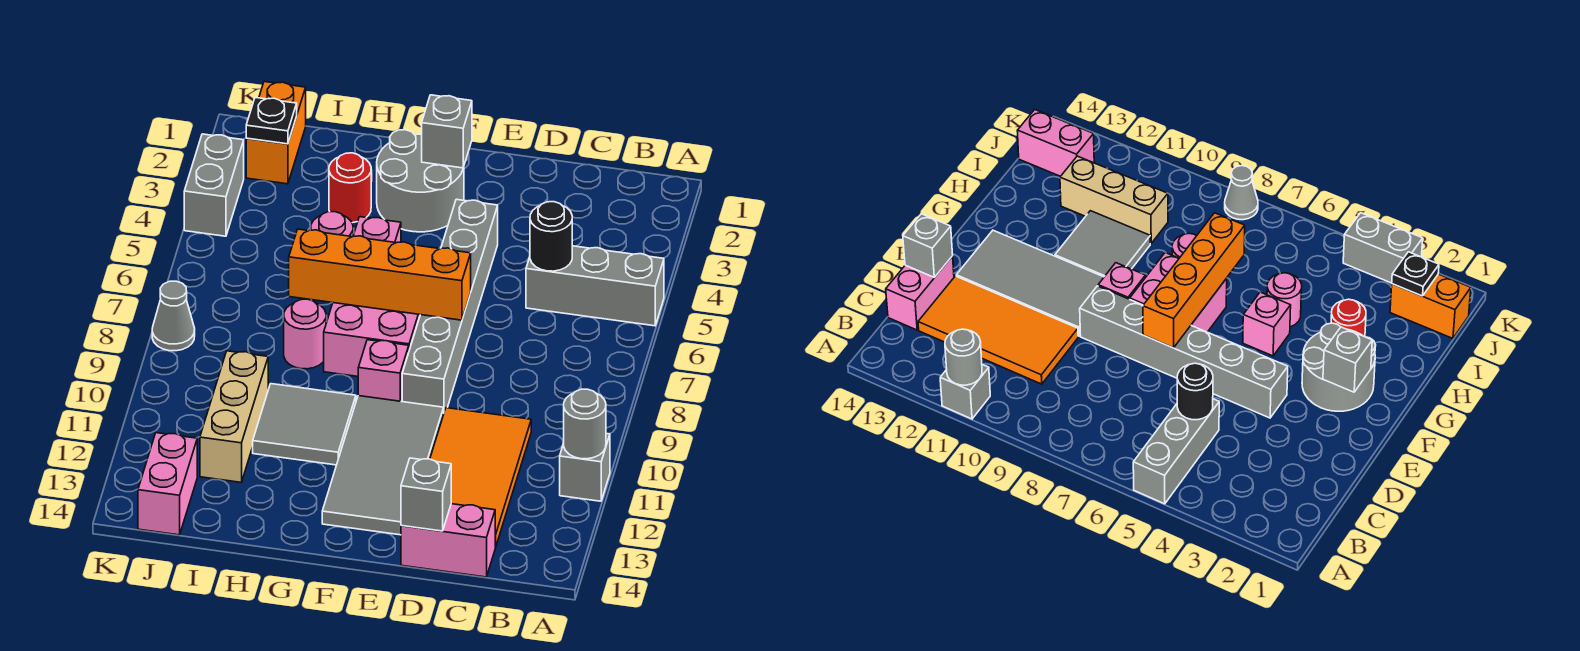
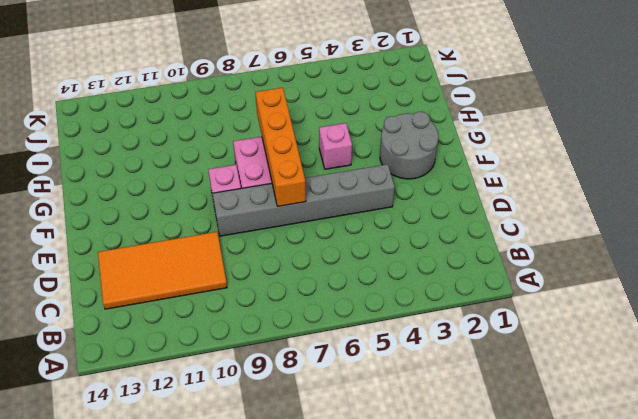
none -> grey brick A5:C5 level 1
none -> grey brick A11 level 1
none -> pink brick C14:D14 level 1

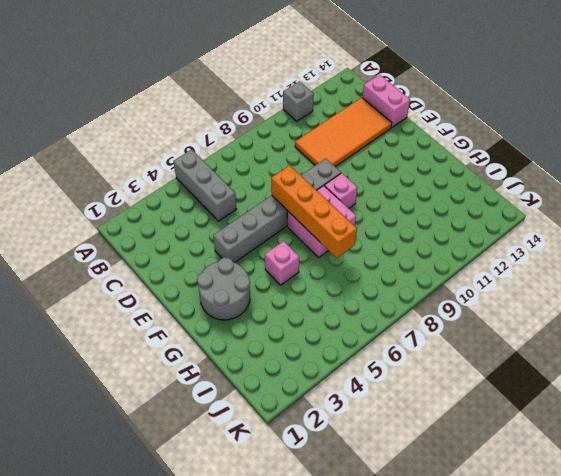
none -> grey tile E10:F13 level 1
none -> grey tile G10:H11 level 1
none -> red round brick H3 level 1

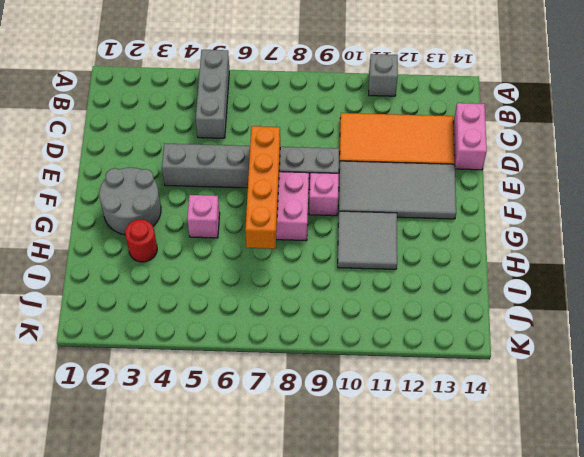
none -> pink round brick H5 level 1
none -> pink round brick H8 level 1
none -> tan brick I10:I12 level 1

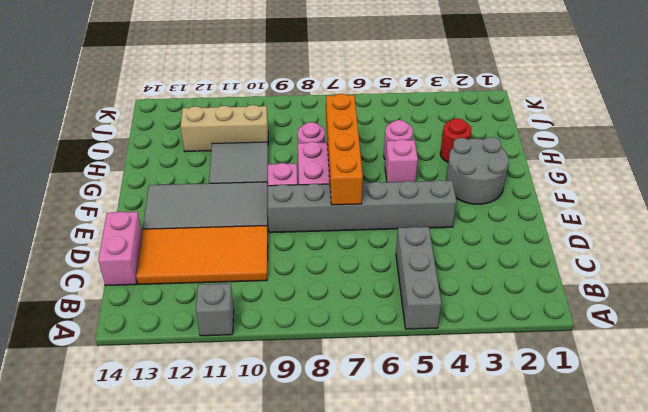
none -> orange brick J1:J2 level 1
none -> pink brick J13:J14 level 1
none -> grey brick K3:K4 level 1

